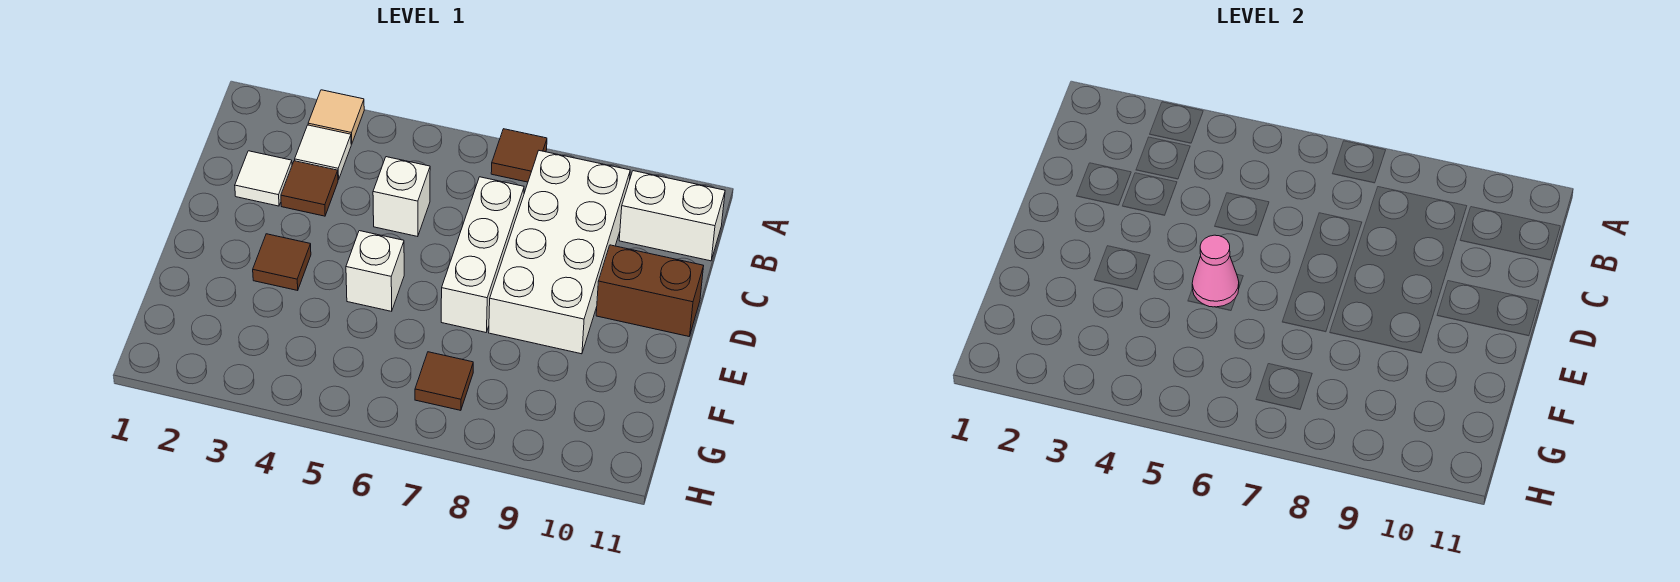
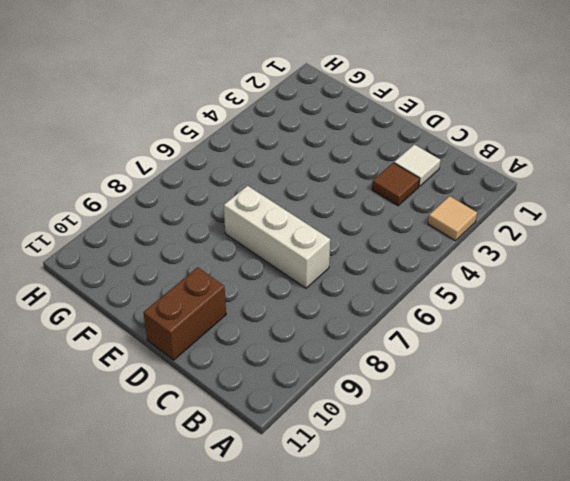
none -> brown tile A7 level 1
none -> white tile B3 level 1
none -> white brick B8:E9 level 1

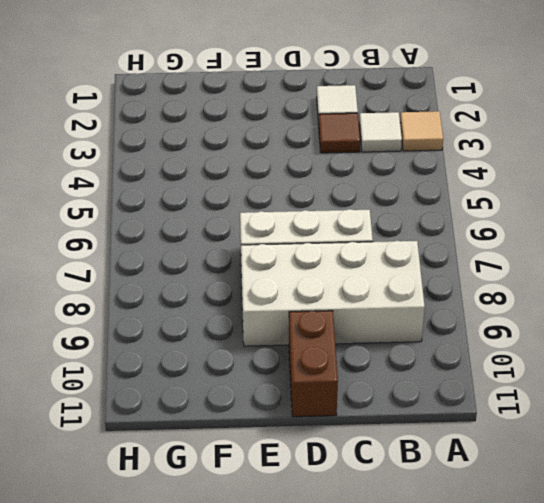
none -> brown tile A7 level 1
none -> white brick B10:B11 level 1
none -> white brick C5 level 1

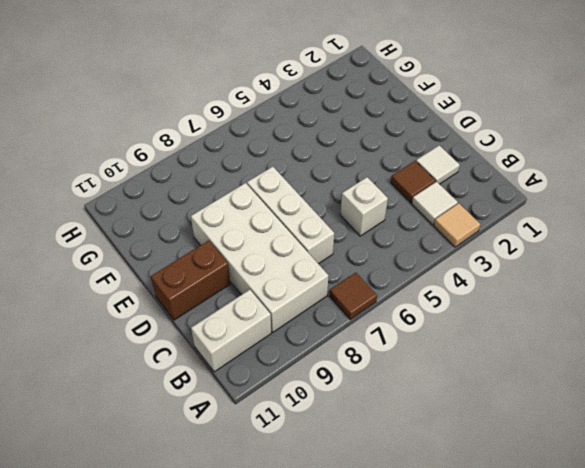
none -> brown tile E3 level 1
none -> white brick E5 level 1
none -> brown tile G7 level 1

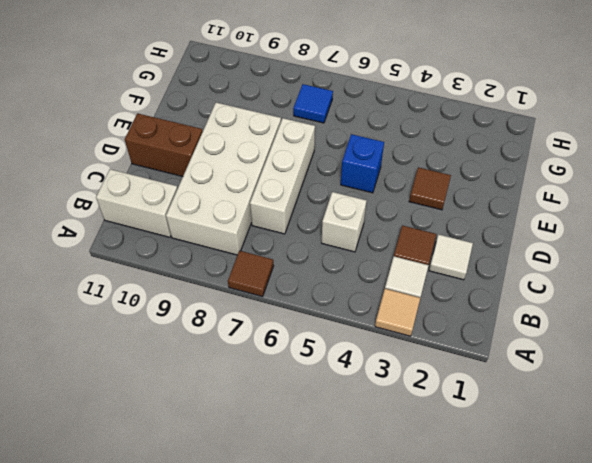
blue brick E5 level 1 -> white brick E5 level 1
blue tile G7 level 1 -> brown tile G7 level 1
none -> pink cone E5 level 2

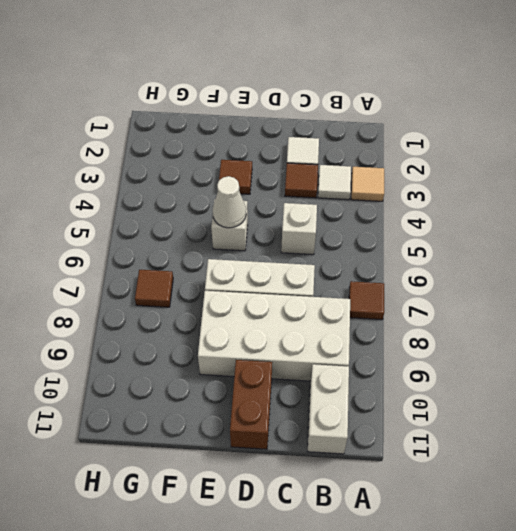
white cone E5 level 2 -> pink cone E5 level 2

